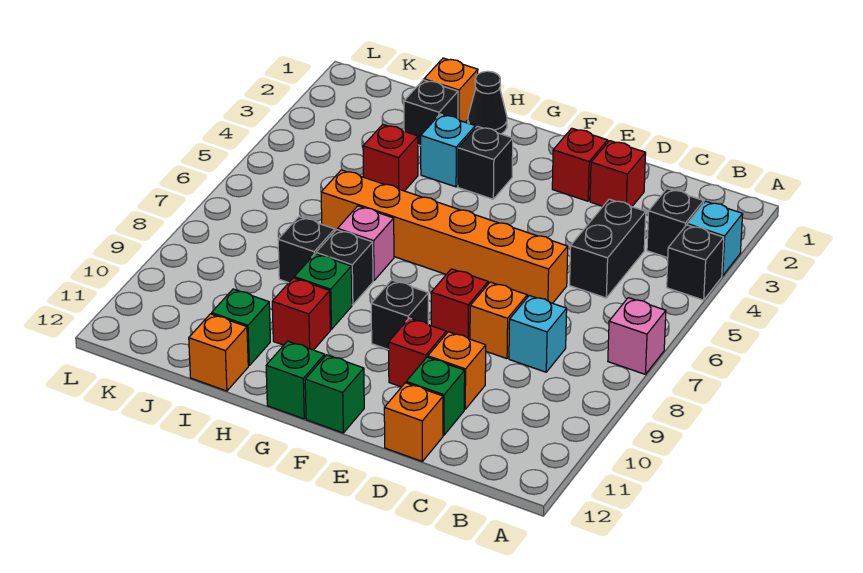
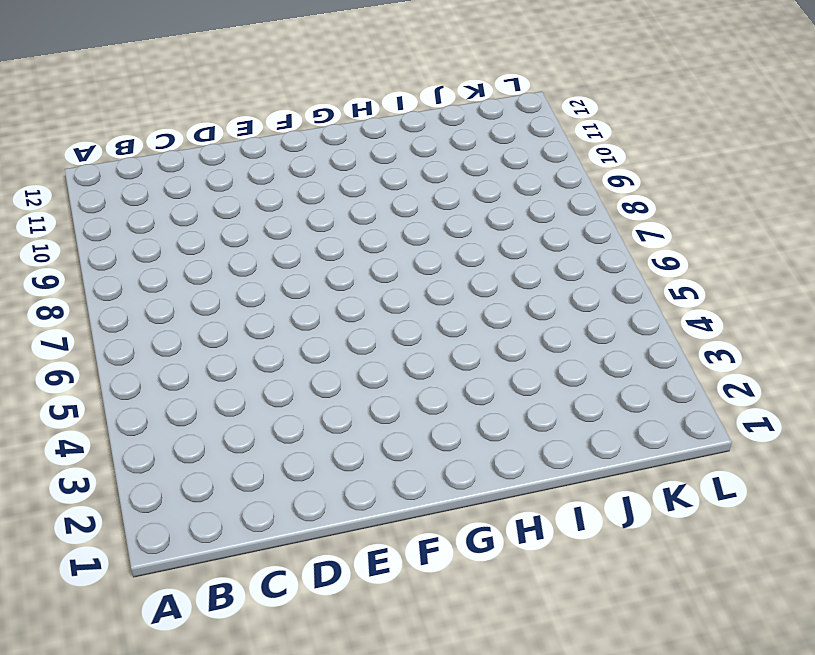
none -> cyan brick A3 level 1
none -> black brick A4 level 1
none -> pink brick A7 level 1
none -> black brick B3 level 1

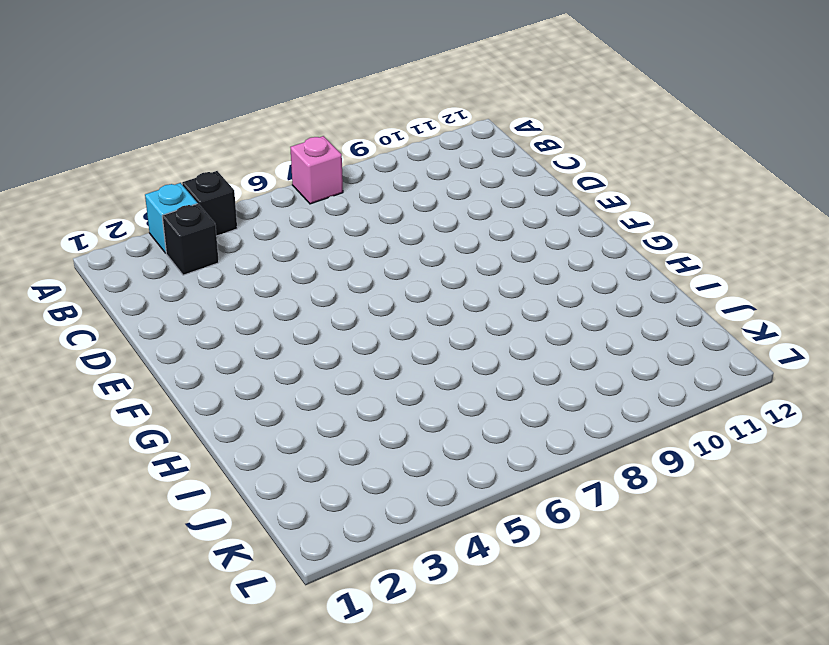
none -> black brick C4:C5 level 1
none -> cyan brick C8 level 1
none -> red brick D2 level 1
none -> orange brick D6:I6 level 1

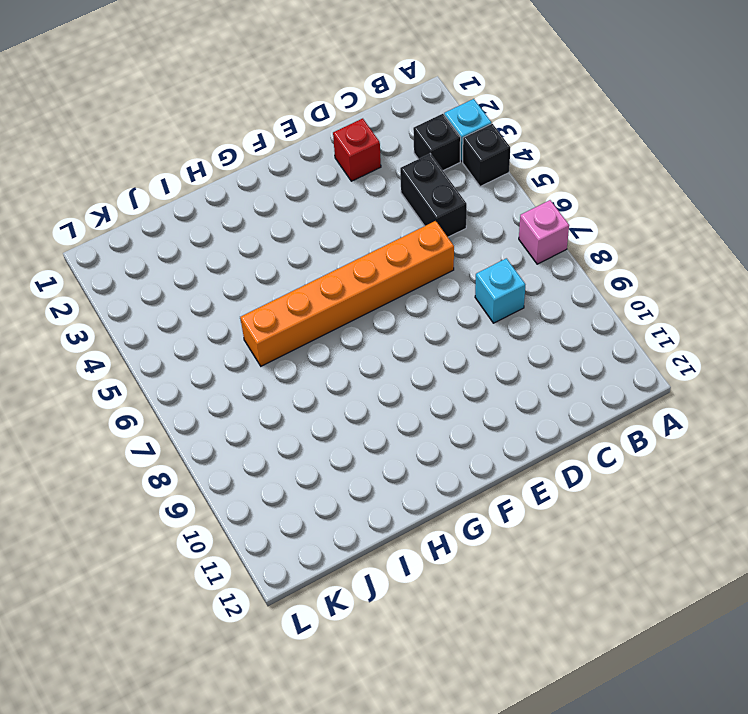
none -> orange brick D8 level 1
none -> orange brick D10 level 1
none -> green brick D11 level 1
none -> orange brick D12 level 1

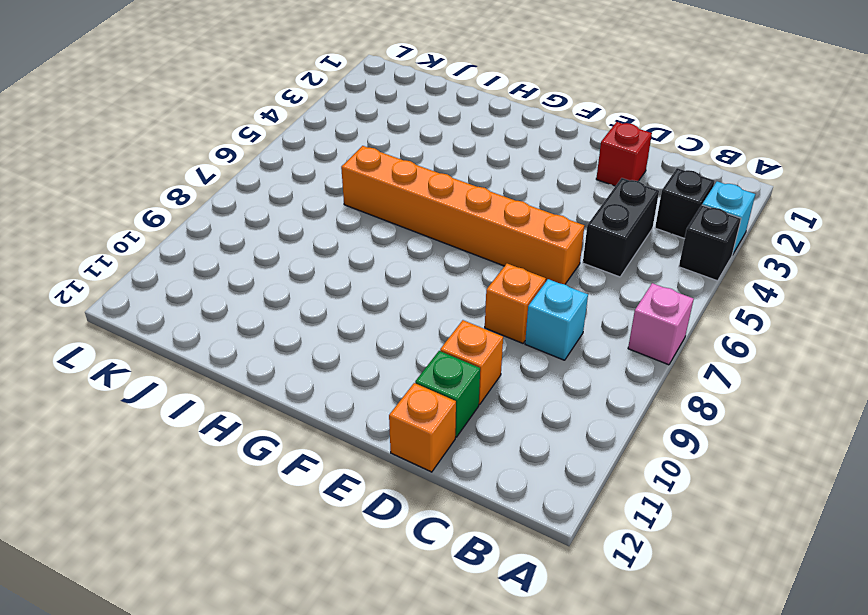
none -> red brick E2 level 1
none -> red brick E8 level 1
none -> red brick E10 level 1
none -> black brick F9 level 1

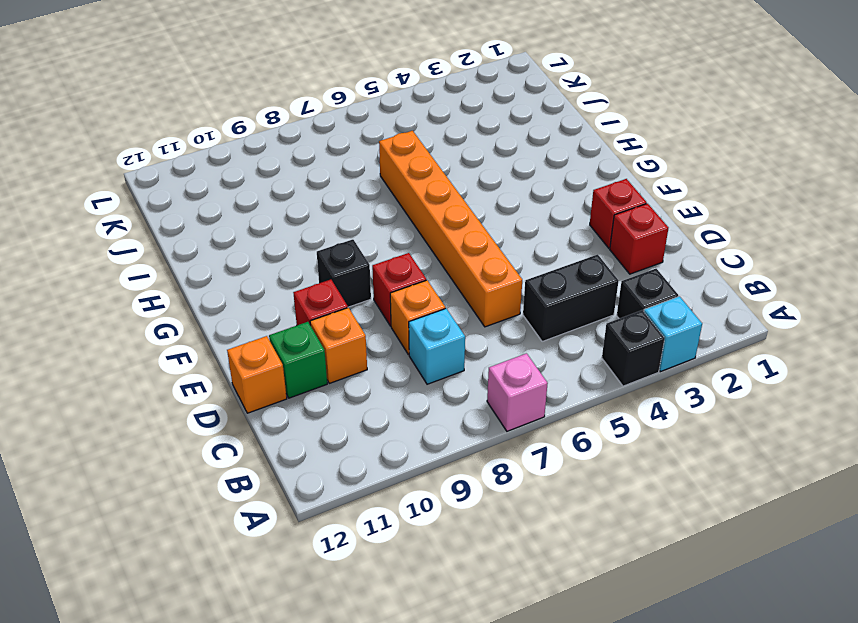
none -> green brick F12 level 1
none -> black brick G3 level 1
none -> green brick G12 level 1
none -> black cone H1 level 1

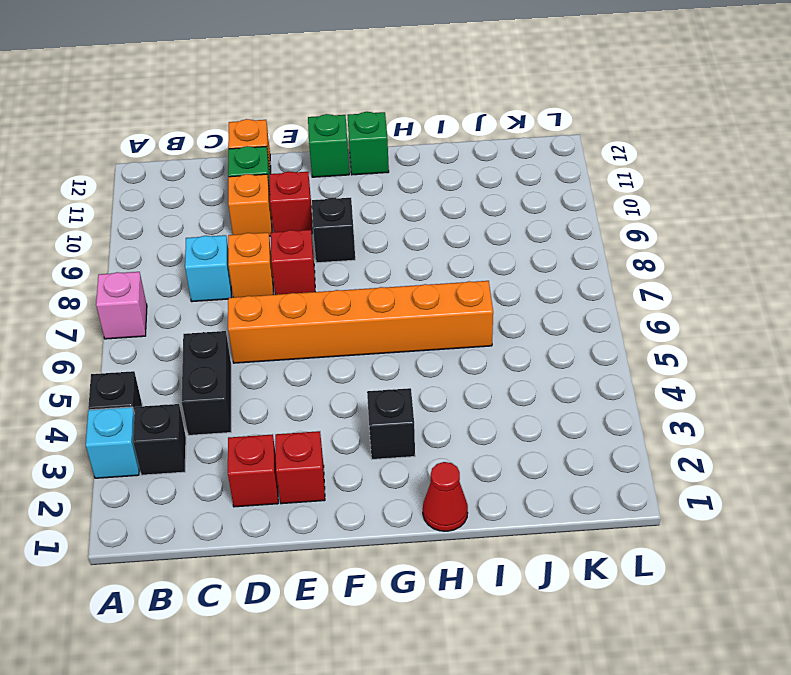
red cone H1 level 1 -> black cone H1 level 1
none -> cyan brick H3 level 1
none -> pink brick H7 level 1
none -> black brick H8 level 1
none -> green brick H9 level 1

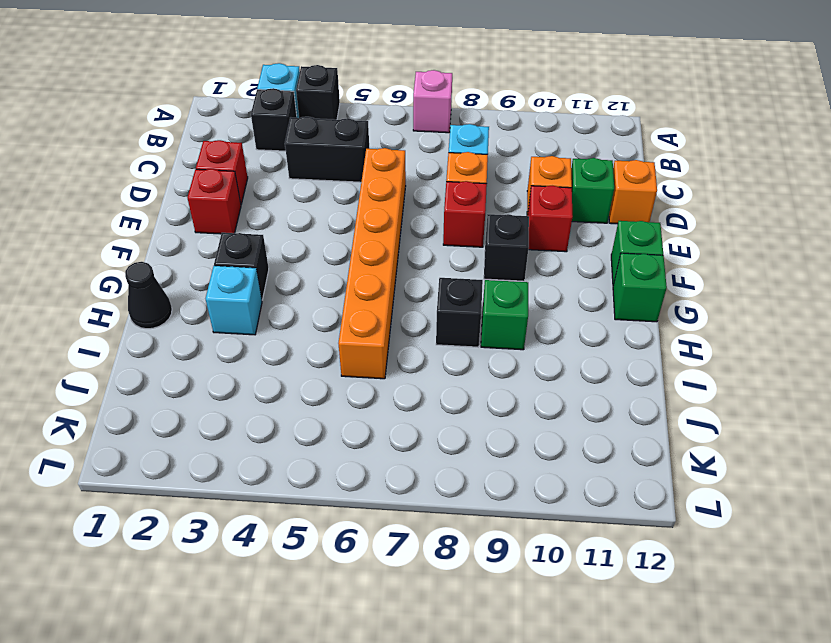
none -> pink brick H7 level 1
none -> red brick H10 level 1
none -> orange brick I1 level 1
none -> black brick I2 level 1

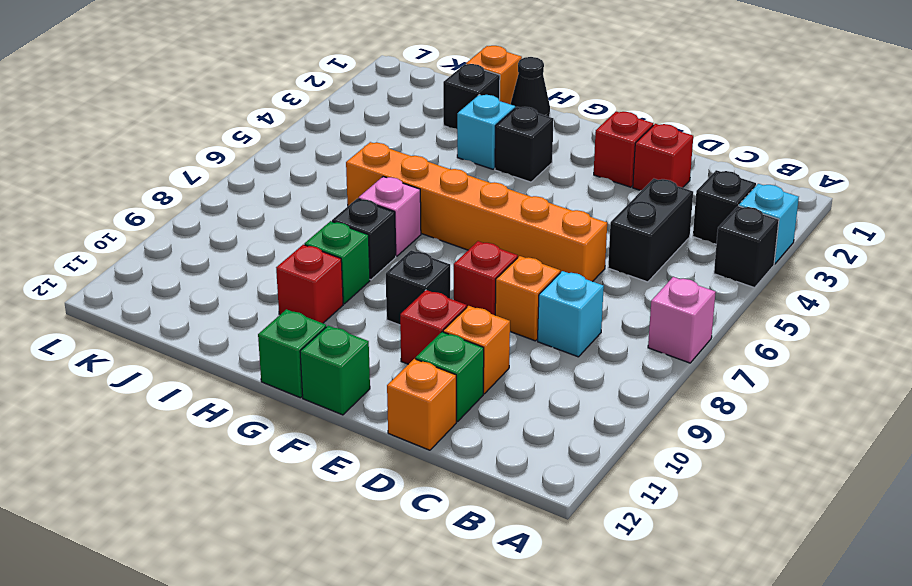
none -> red brick I4 level 1
none -> black brick I8 level 1
none -> green brick I11 level 1
none -> orange brick I12 level 1

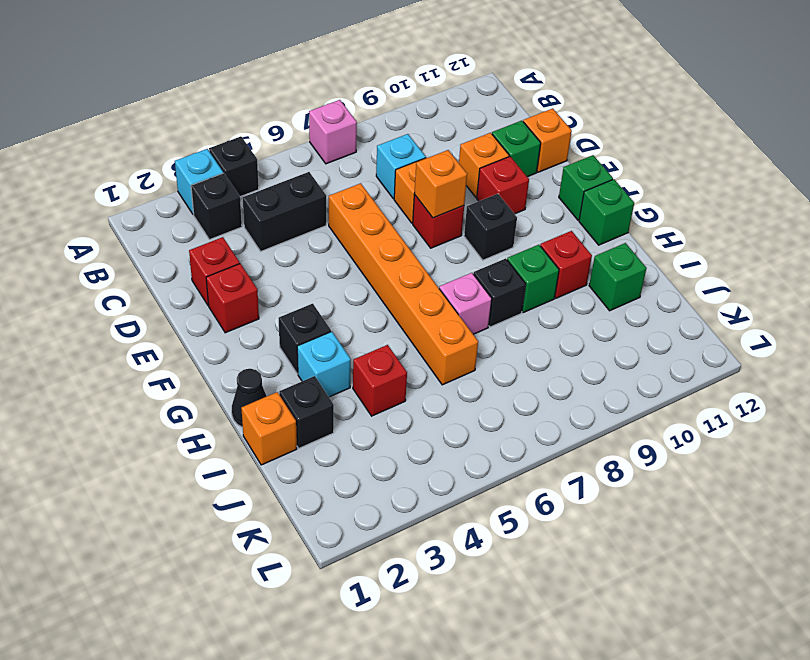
orange brick E8 level 2 -> orange brick I12 level 1
none -> black brick I8 level 1

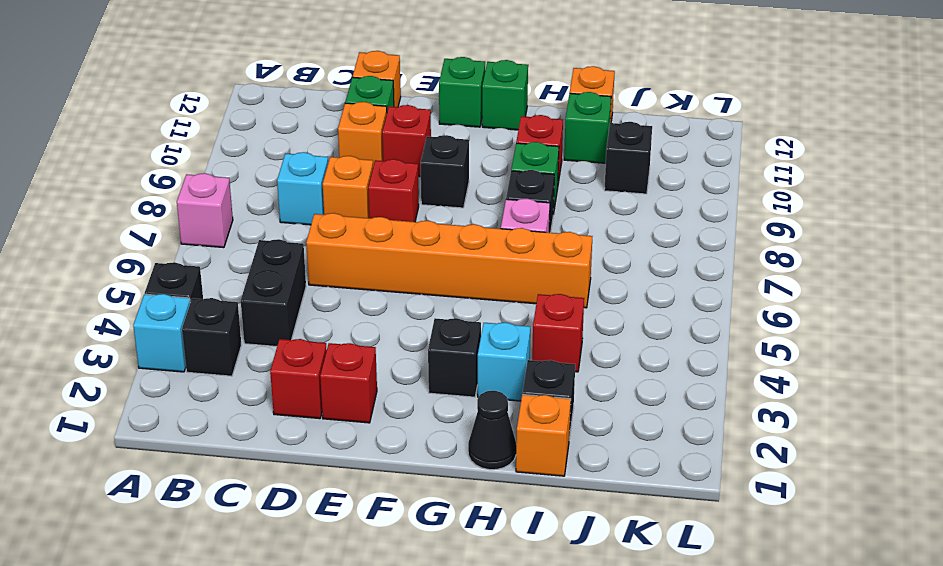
black brick J10 level 1 -> black brick I8 level 1

